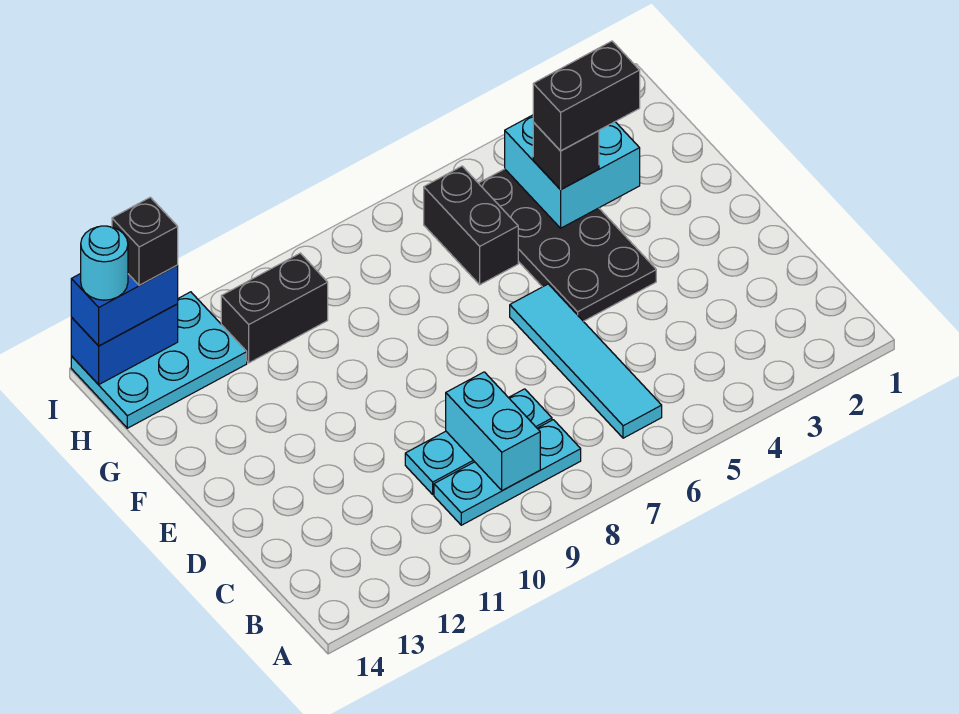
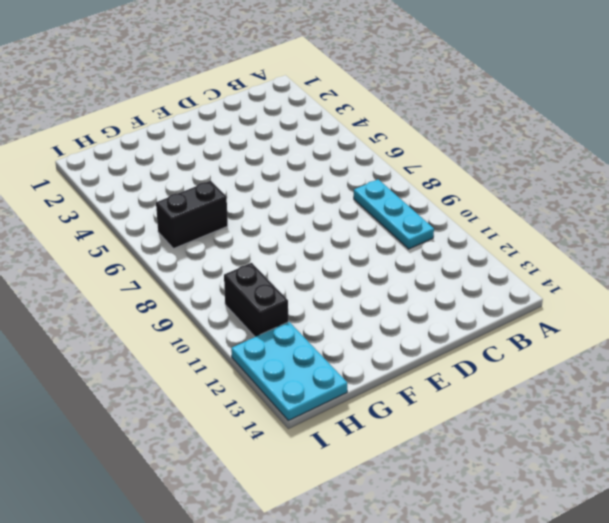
none -> cyan tile B6:E6 level 1
none -> cyan plate C8:C10 level 1
none -> black plate E4:H5 level 1

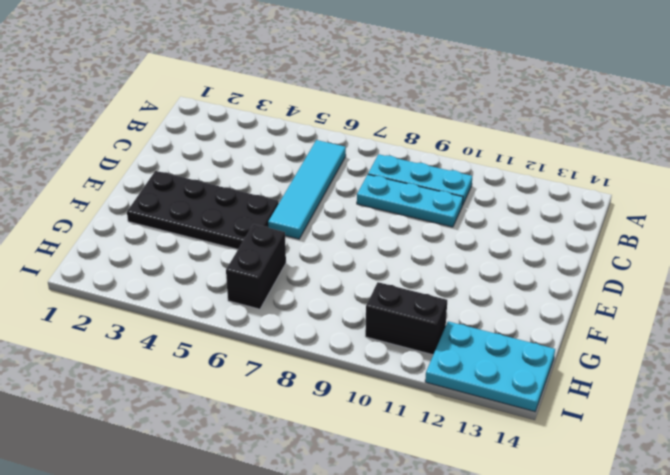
black plate E2:F5 level 1 -> black plate E4:H5 level 1
none -> cyan brick B9:C9 level 2
none -> cyan brick G3:H4 level 2
none -> blue brick I13:I14 level 2

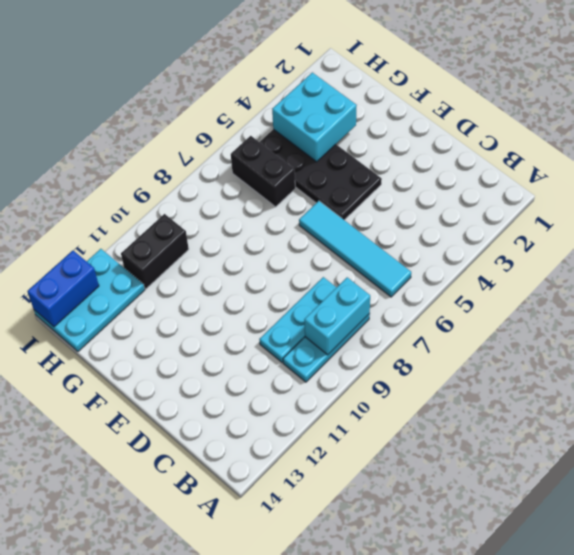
cyan brick B8:B9 level 2 -> cyan brick B9:C9 level 2
none -> black brick G4 level 3
none -> blue brick I13:I14 level 3
none -> black brick G3:G4 level 4

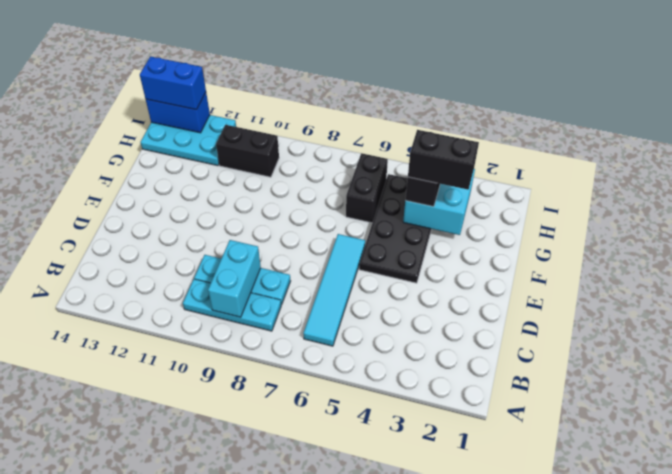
none -> black brick I13 level 4
none -> cyan round brick I14 level 4

